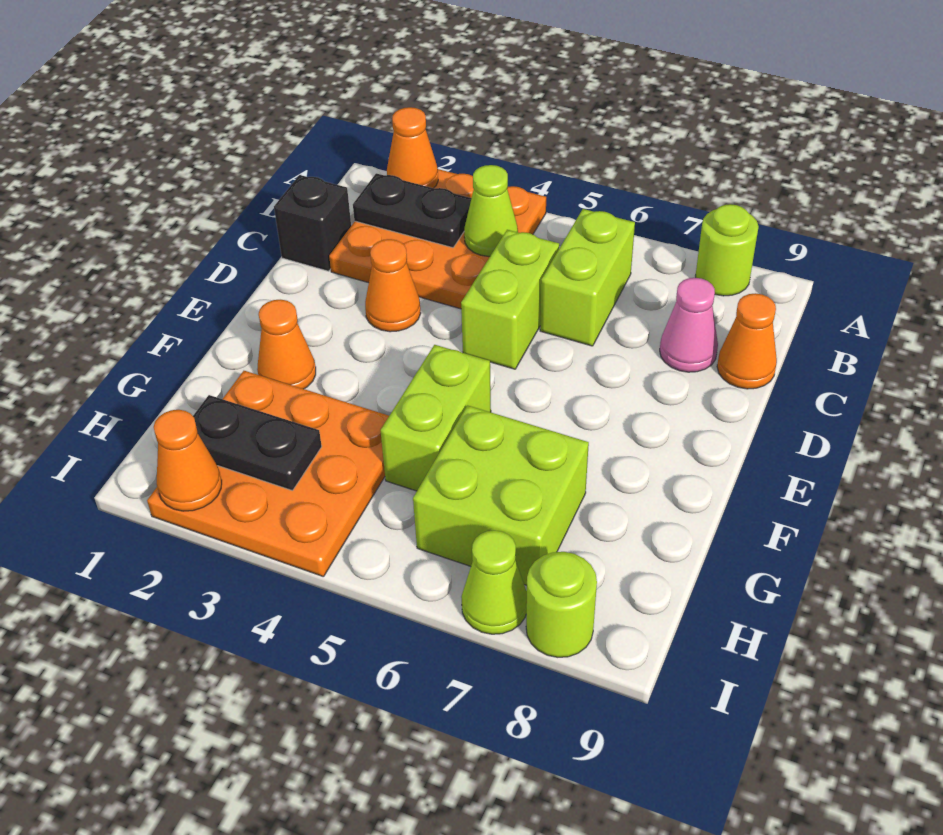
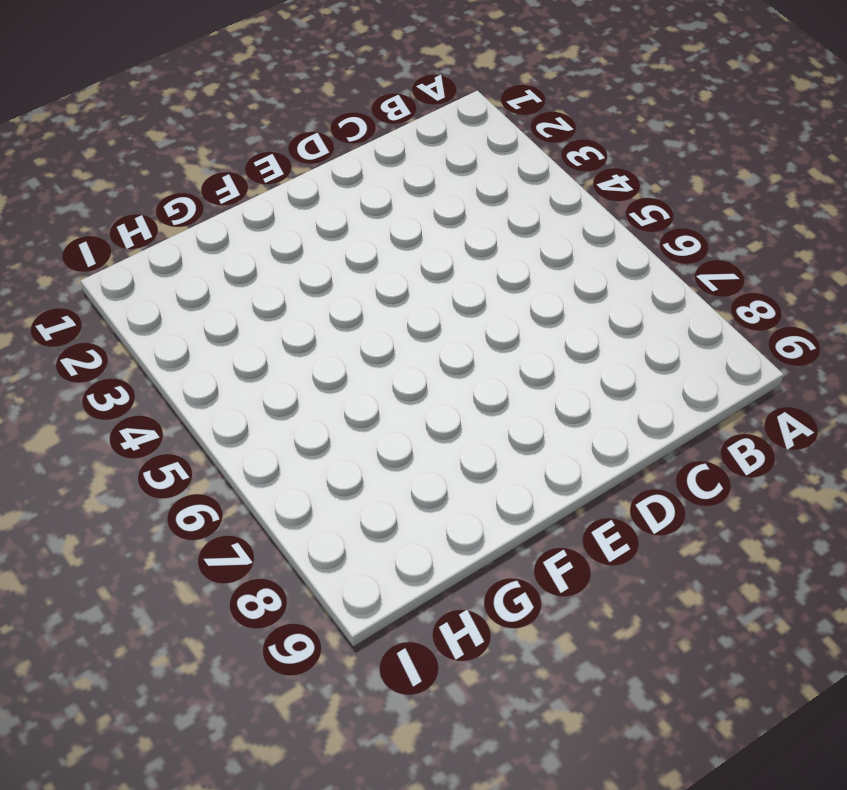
none -> orange plate A2:C4 level 1
none -> lime round brick A8 level 1
none -> lime brick B6:C6 level 1

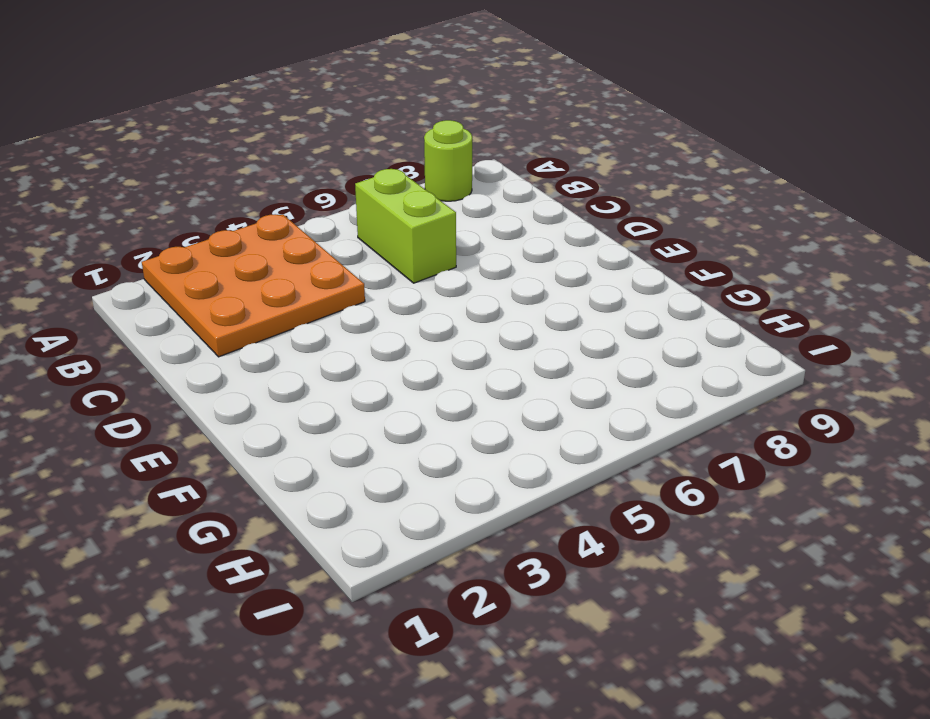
none -> black brick C1 level 1
none -> lime brick C5:D5 level 1
none -> pink cone C8 level 1

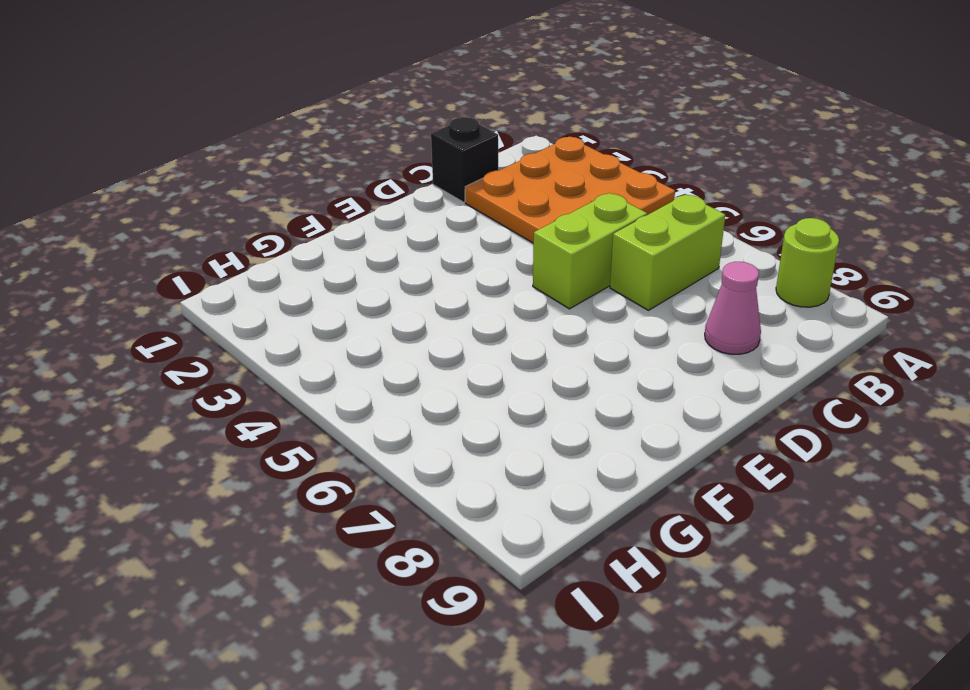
none -> orange cone C9 level 1
none -> orange cone D3 level 1
none -> orange cone F2 level 1

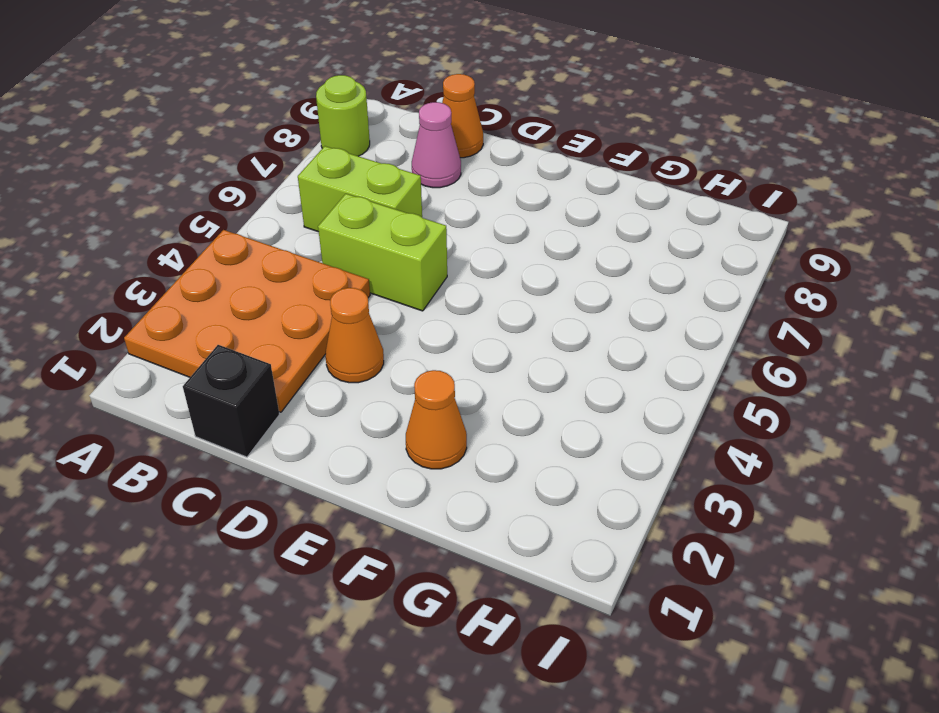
none -> lime brick F5:G5 level 1
none -> orange plate G2:I4 level 1
none -> lime brick G6:H7 level 1

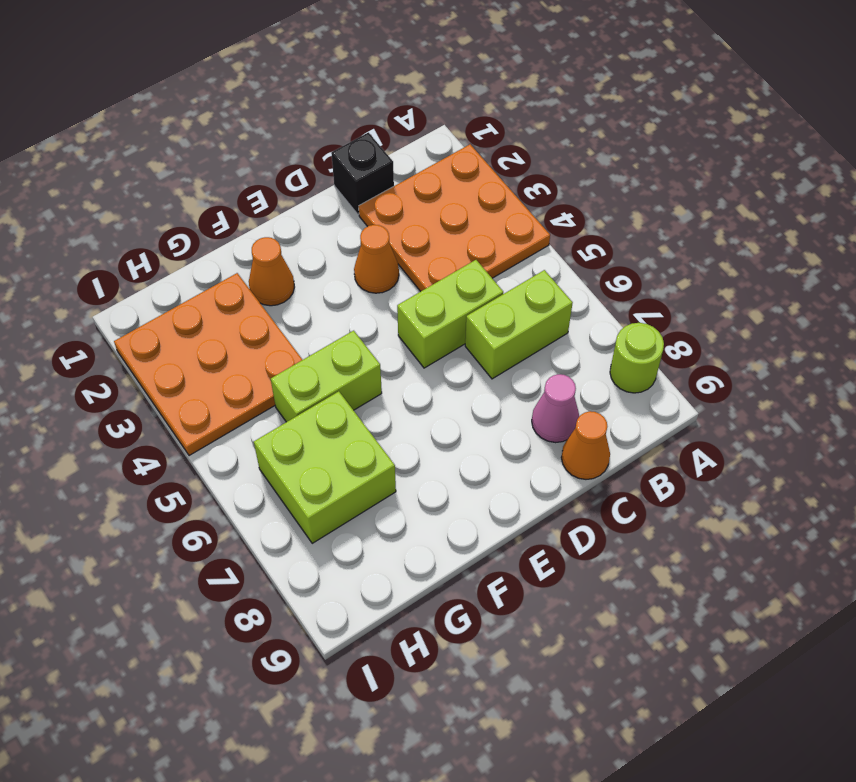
none -> lime cone I7 level 1
none -> lime round brick I8 level 1
none -> orange cone A2 level 2

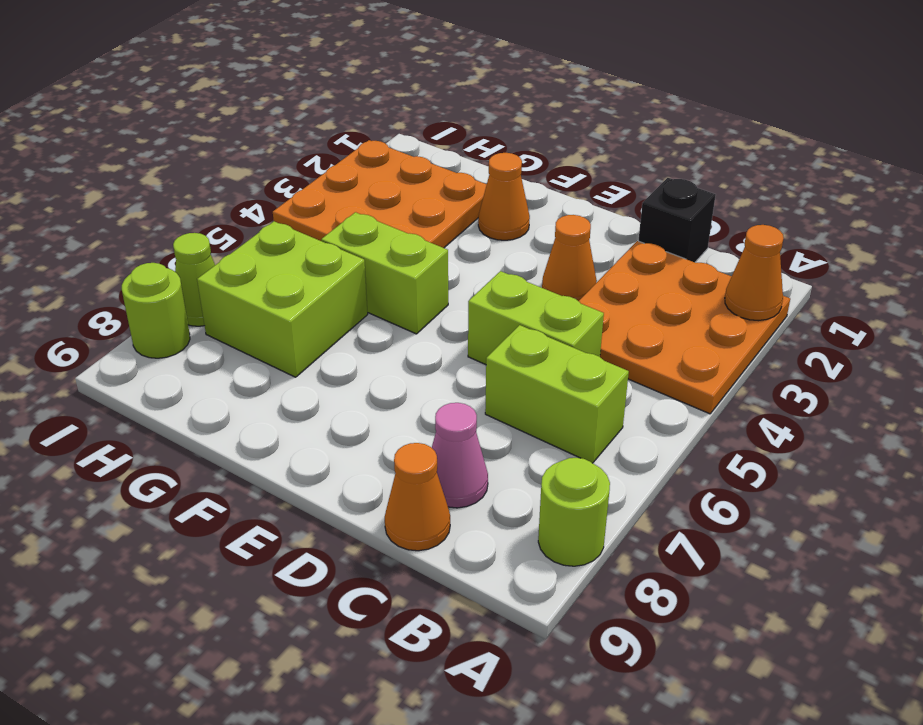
none -> black plate B2:B3 level 2
none -> lime cone B4 level 2
none -> black plate H2:H3 level 2

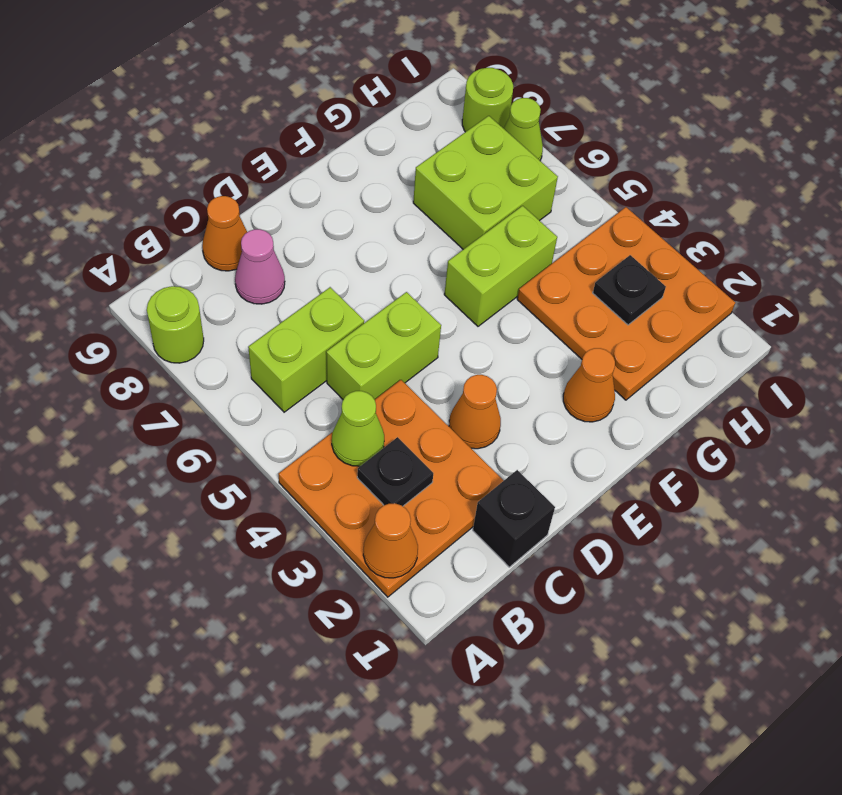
black plate B3 level 2 -> black plate B2:B3 level 2
black plate H3 level 2 -> black plate H2:H3 level 2
none -> orange cone I2 level 2

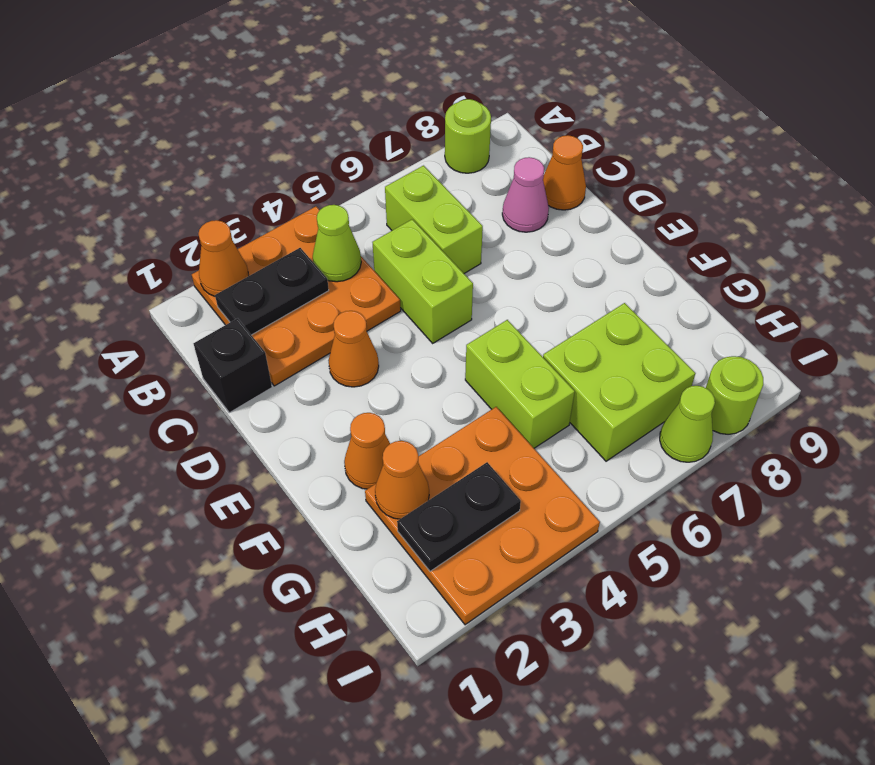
orange cone G2 level 2 -> orange cone I2 level 2

